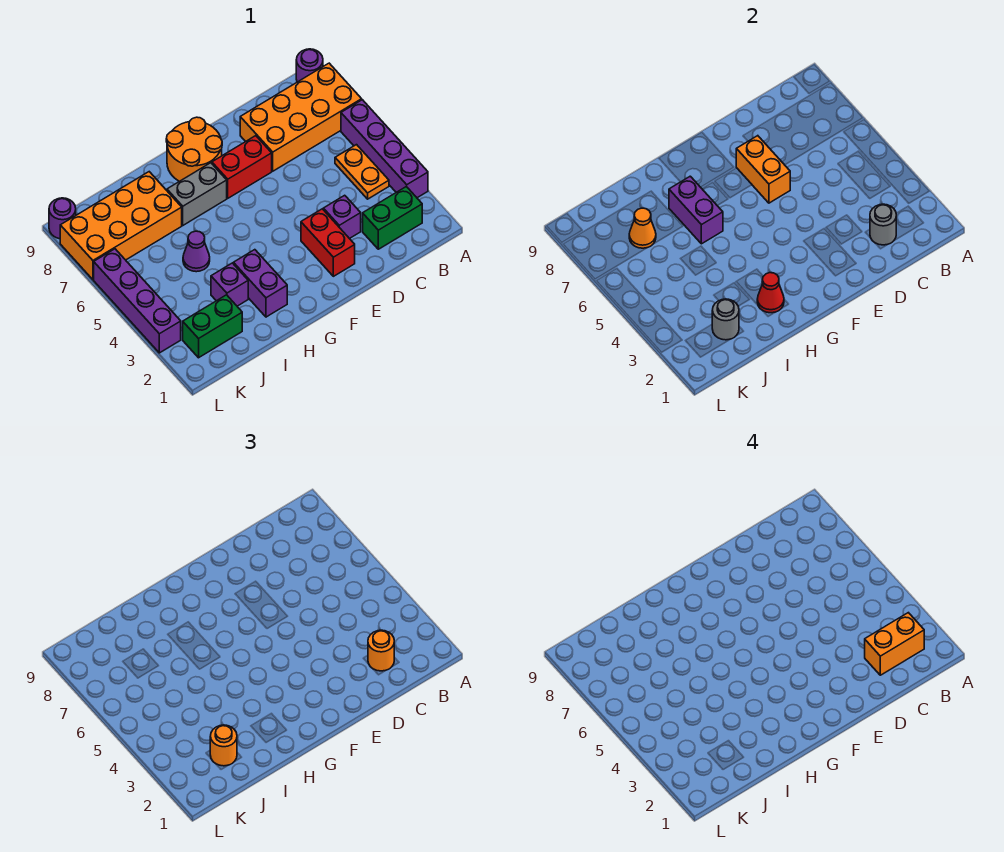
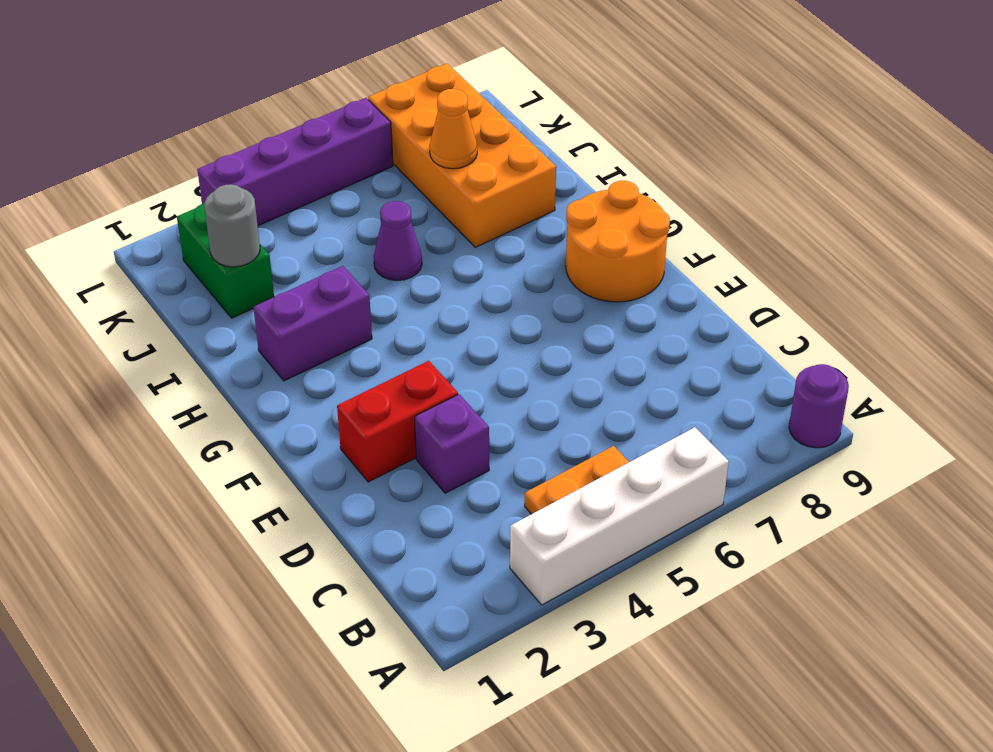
white brick A3:A6 level 1 -> purple brick A3:A6 level 1
none -> orange brick A7:D8 level 1
none -> green brick B2:C2 level 1
none -> red brick E7:F7 level 1

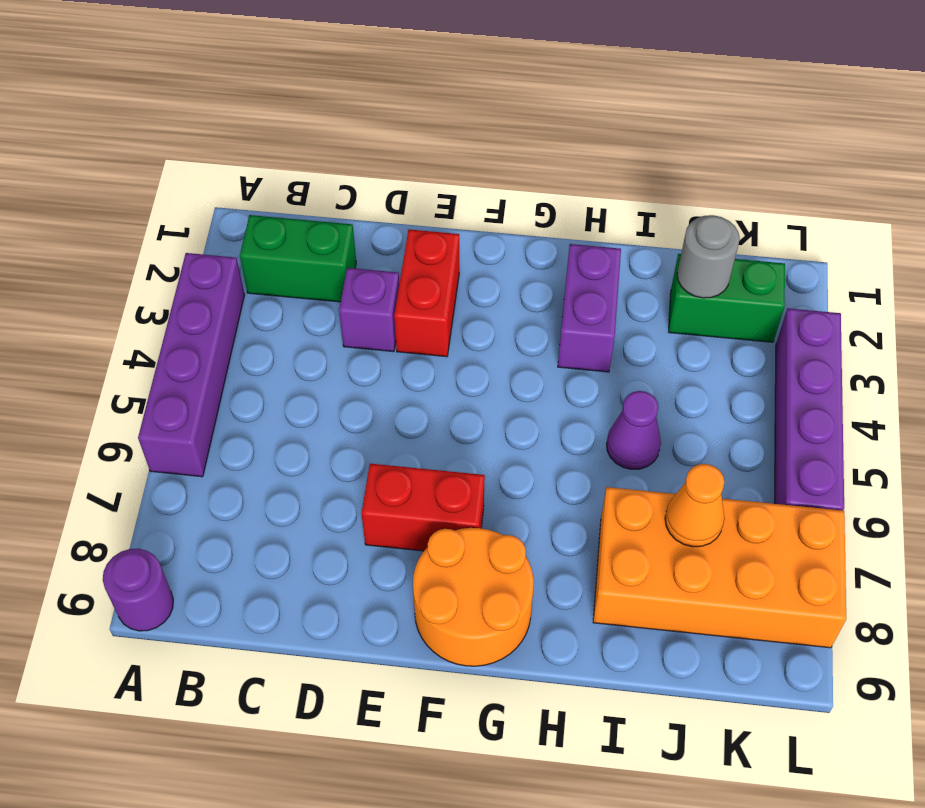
none -> orange brick A7:D8 level 1
none -> orange plate B4:B5 level 1
none -> grey brick G7:H7 level 1

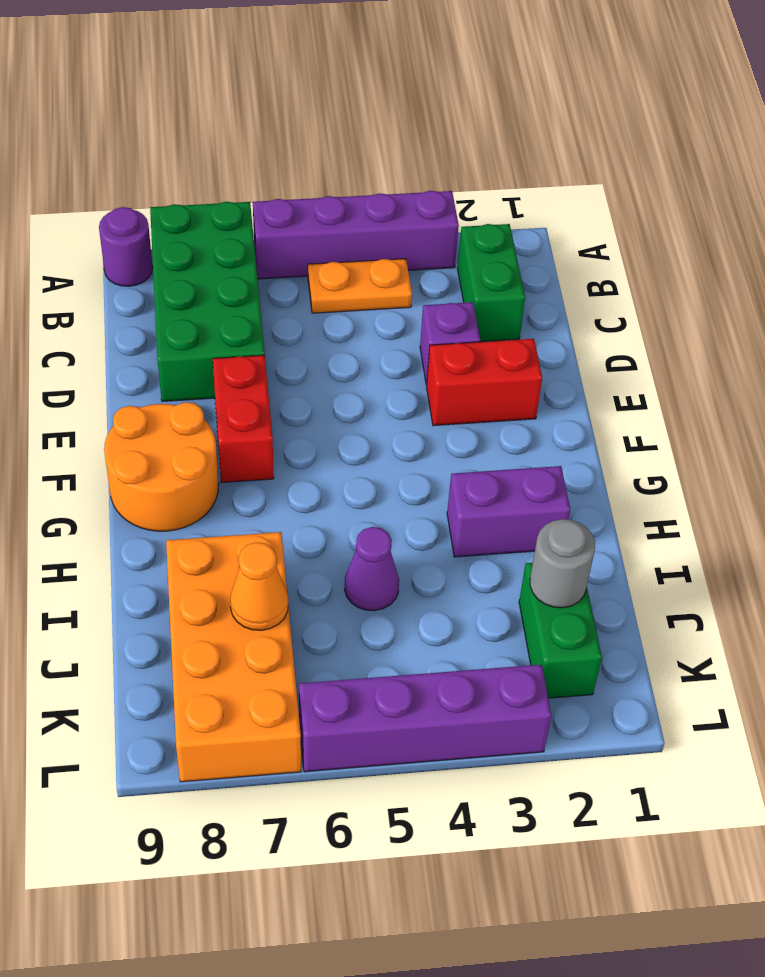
green brick A7:D8 level 1 -> orange brick A7:D8 level 1
none -> grey brick G7:H7 level 1
none -> purple brick I3 level 1
none -> purple round brick L9 level 1

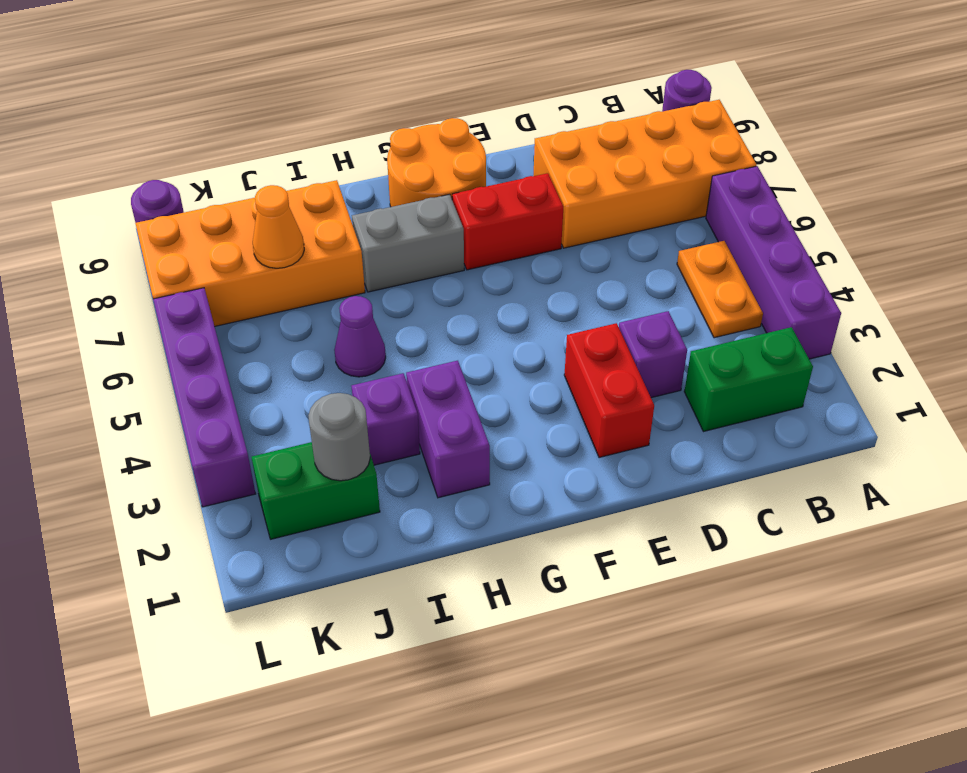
none -> grey round brick C2 level 2
none -> orange brick E6:E7 level 2
none -> red cone H2 level 2

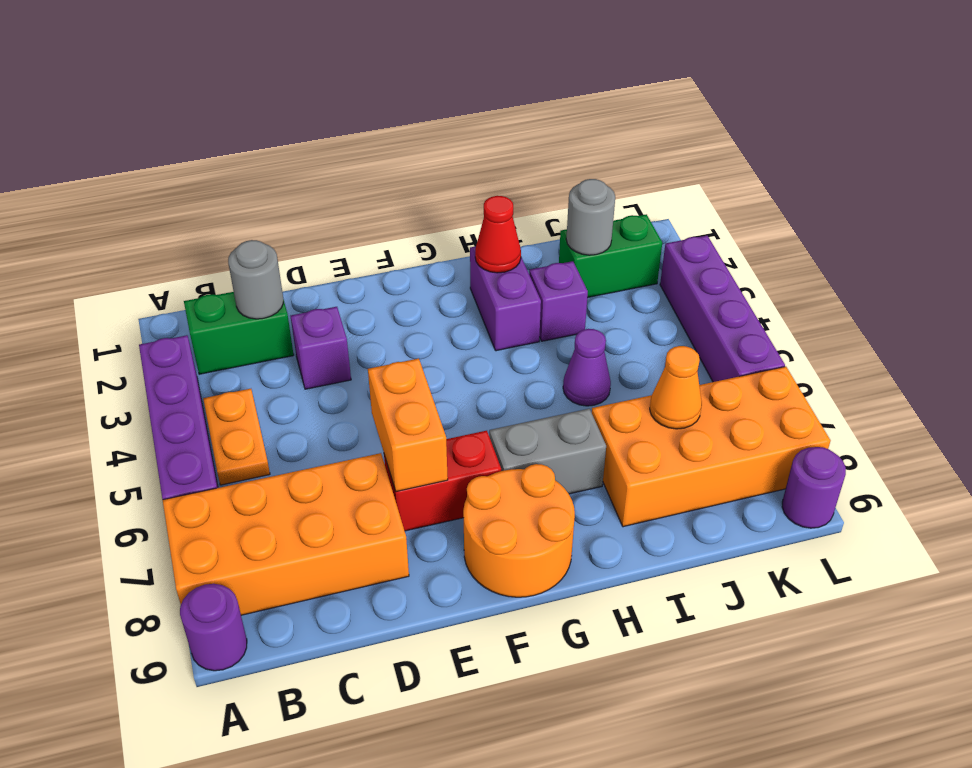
none -> red brick E2:E3 level 1
none -> purple brick H6:H7 level 2
none -> orange round brick C2 level 3

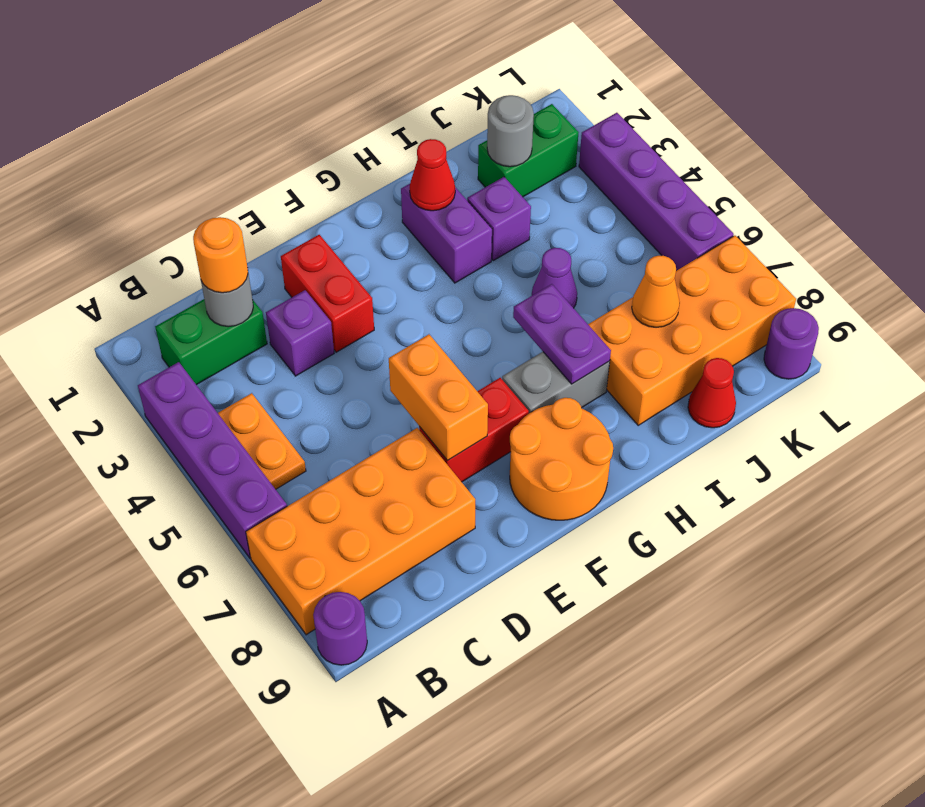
purple plate H6:H7 level 2 -> purple brick H6:H7 level 2
red cone J9 level 1 -> none
none -> orange round brick J2 level 3
none -> orange brick B2:C2 level 4

